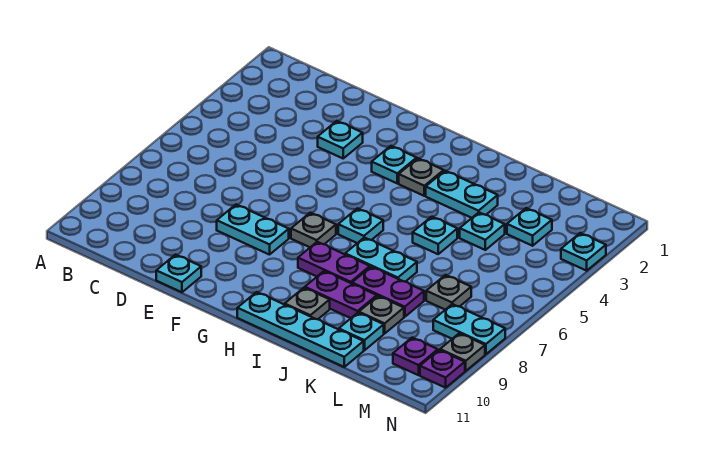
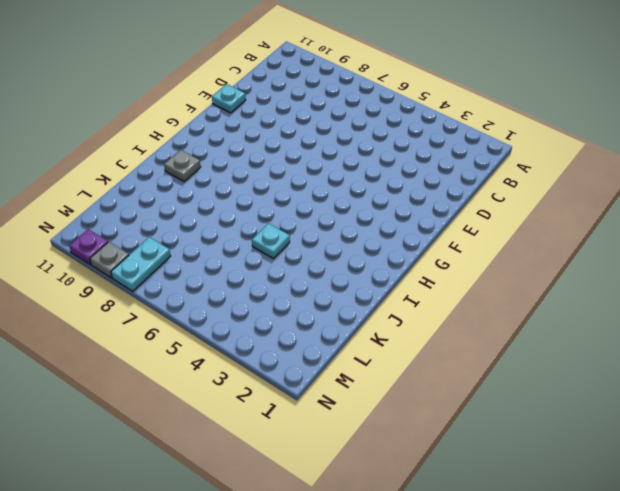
none -> cyan plate E3 level 1
none -> cyan plate E8:F8 level 1
none -> cyan plate G3 level 1

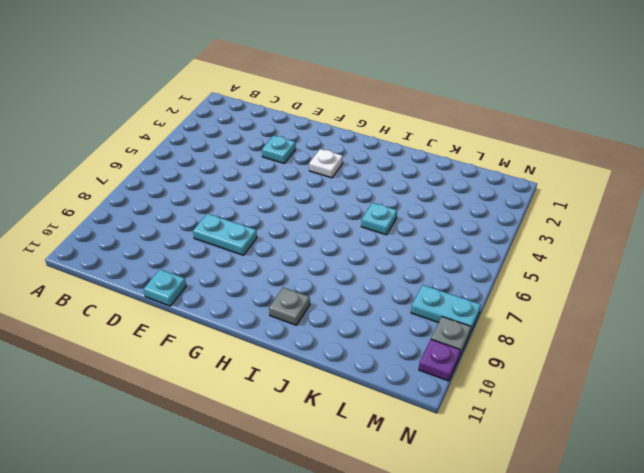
white plate G3 level 1 -> cyan plate G3 level 1
none -> grey plate G7 level 1
none -> grey plate H3 level 1
none -> cyan plate H6 level 1

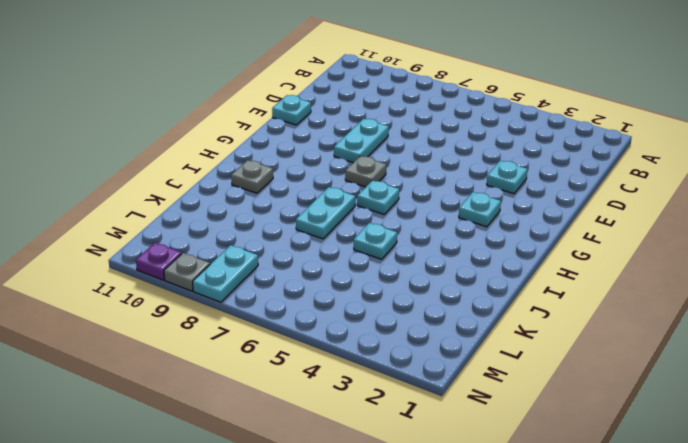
none -> grey plate H3 level 1
none -> purple plate H8:I8 level 1
none -> cyan plate H11:K11 level 1

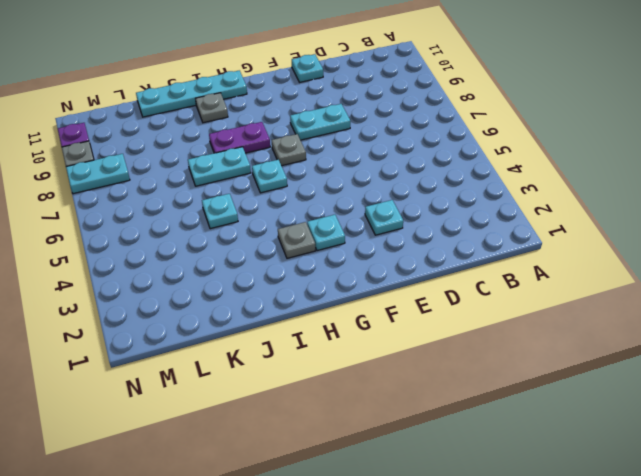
none -> cyan plate I3:J3 level 1
none -> purple plate I9:J9 level 1
none -> purple plate J8:K8 level 1

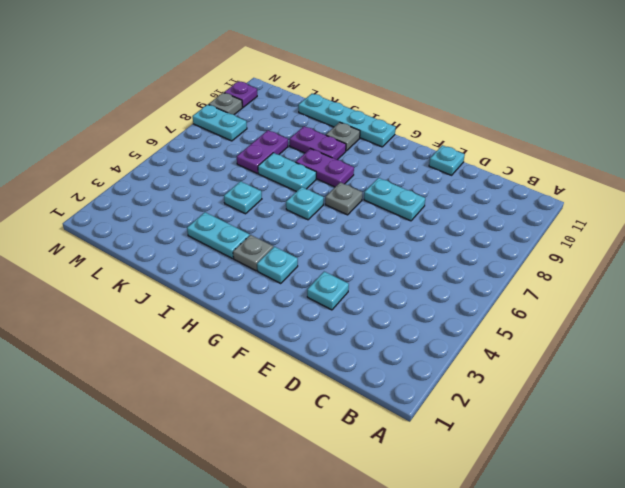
purple plate K7:K8 level 1 -> purple plate J8:K8 level 1
none -> cyan plate K4 level 1
none -> grey plate K9 level 1
none -> cyan plate K10 level 1

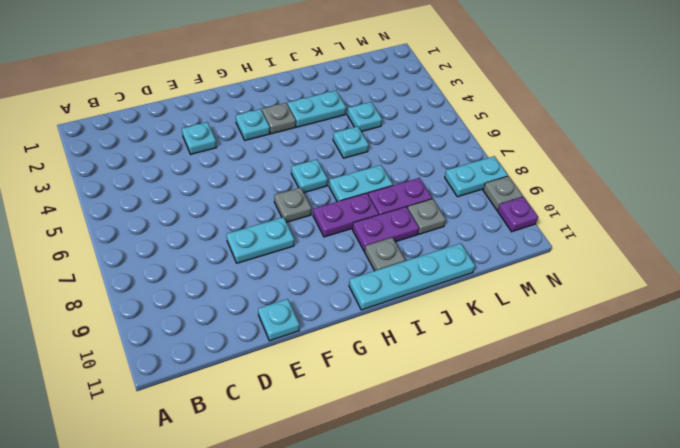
none -> cyan plate K10 level 1
none -> cyan plate L3 level 1
none -> grey plate L7 level 1

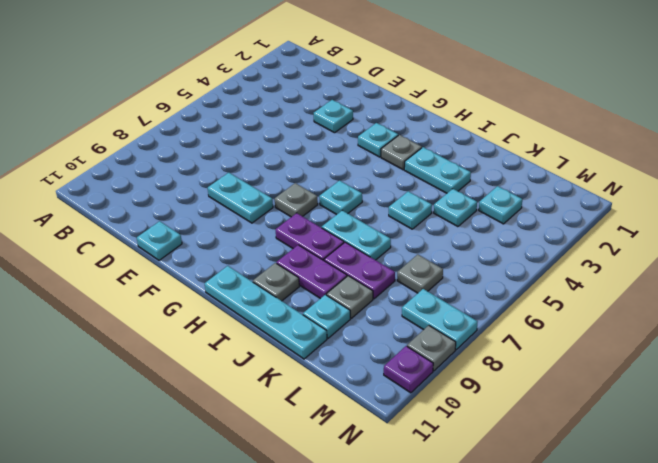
none -> purple plate M10 level 1
none -> cyan plate N3 level 1

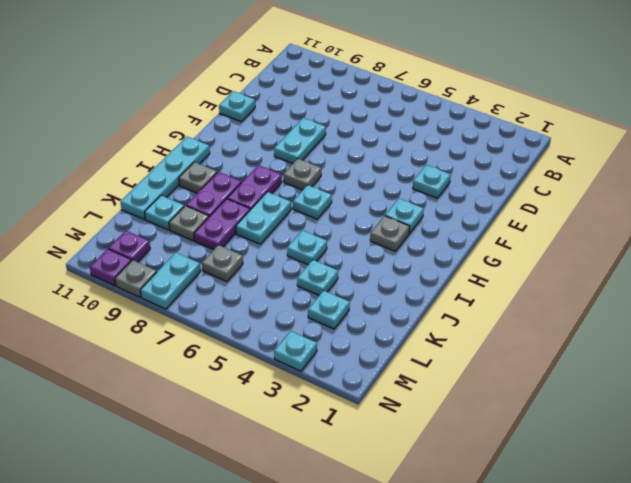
none -> cyan plate I3:J3 level 1

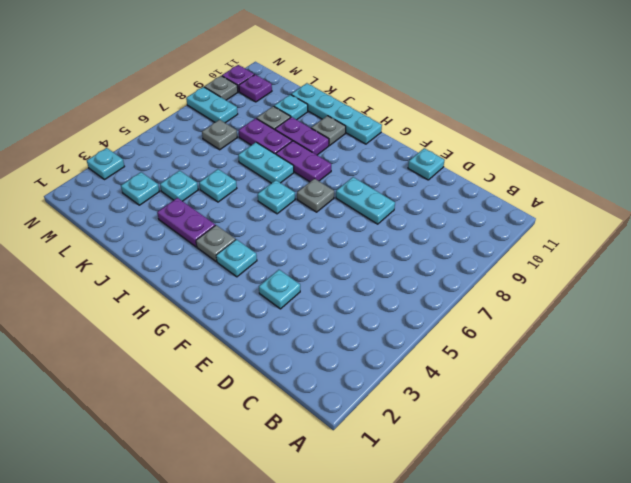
purple plate I3:J3 level 1 -> cyan plate I3:J3 level 1

